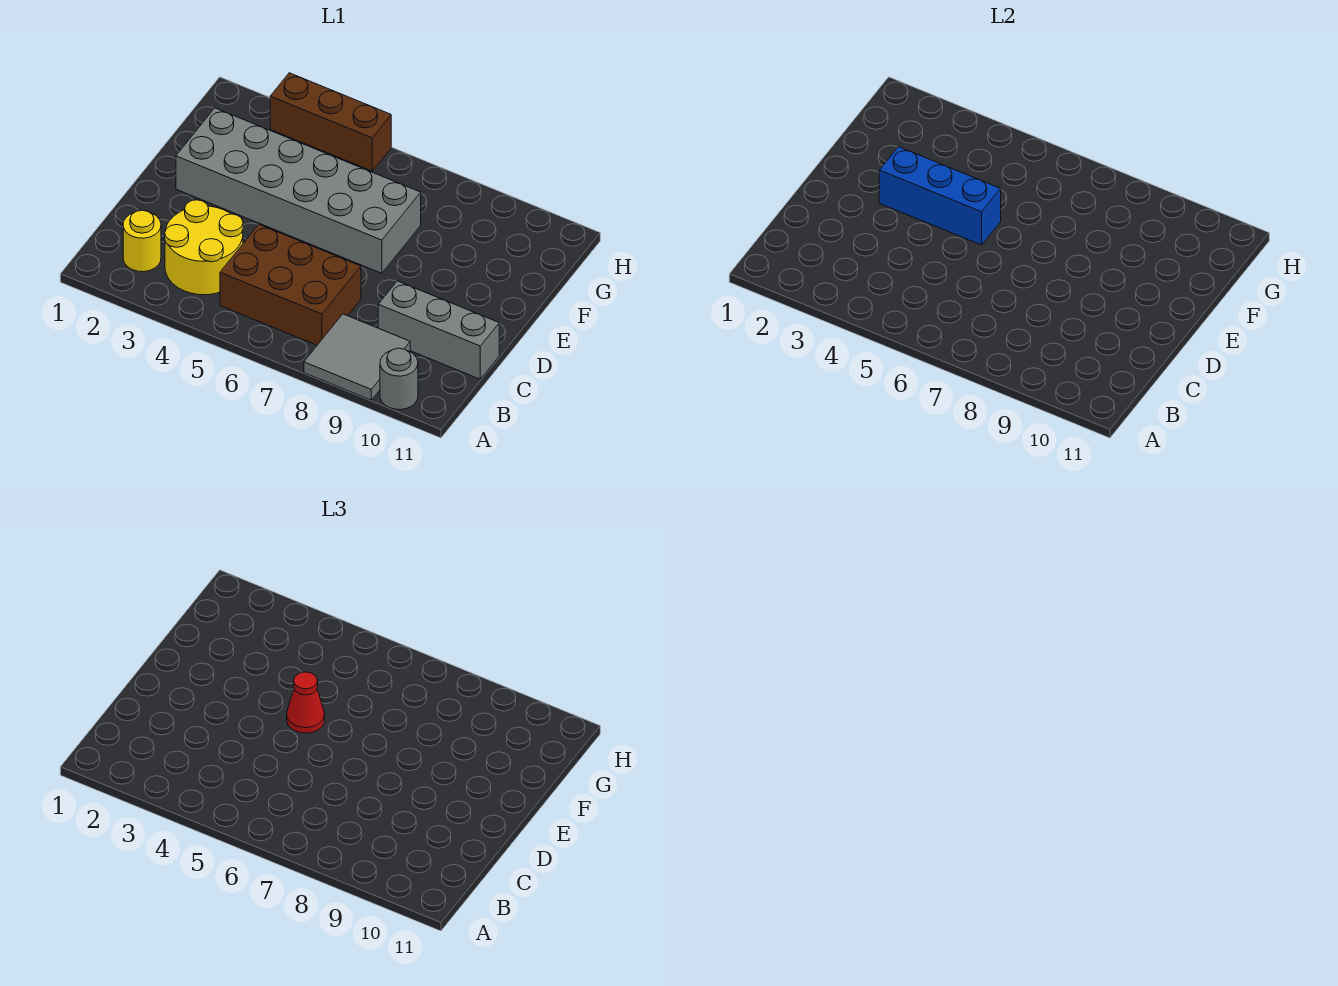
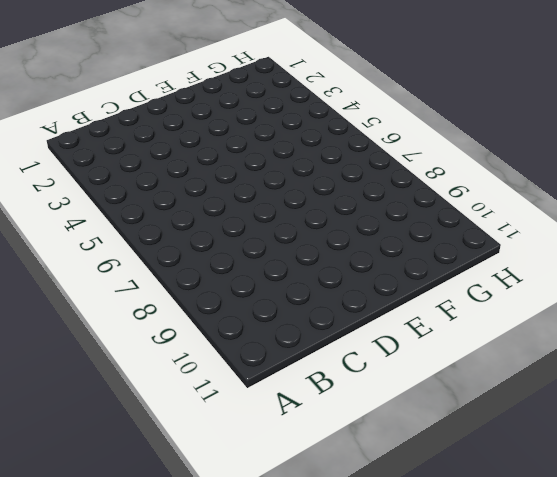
none -> grey tile A8:B9 level 1
none -> grey round brick A10 level 1

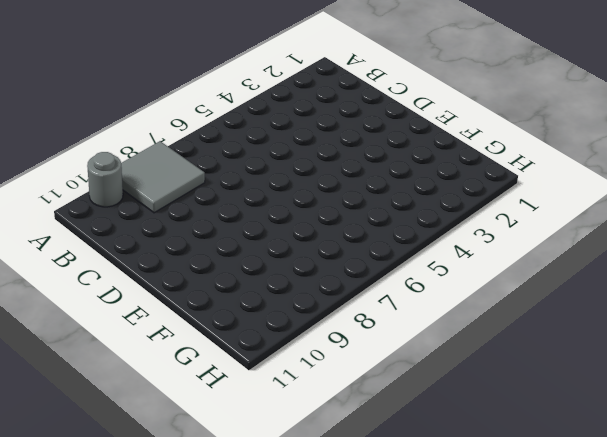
none -> yellow round brick B2 level 1
none -> yellow round brick B3:C4 level 1

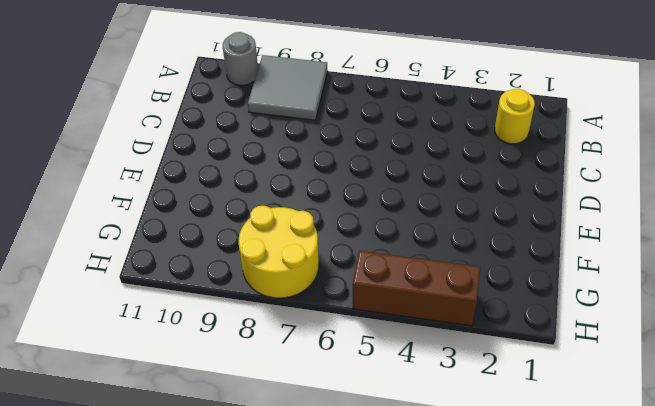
yellow round brick G7:H8 level 1 -> yellow round brick B3:C4 level 1
none -> brown brick B5:C7 level 1
none -> grey brick C9:C11 level 1

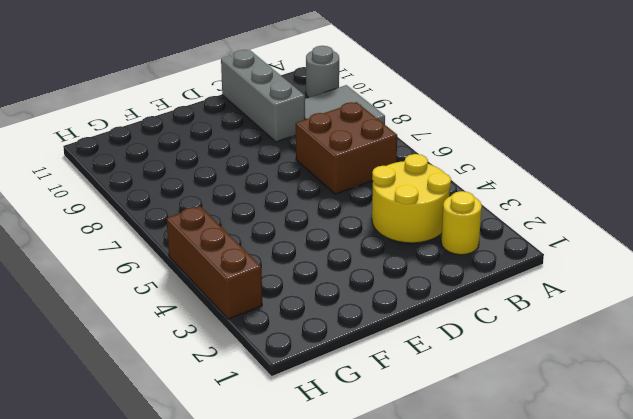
brown brick B6:C7 level 1 -> brown brick B5:C7 level 1
none -> grey brick E2:F7 level 1
none -> blue brick E3:E5 level 2

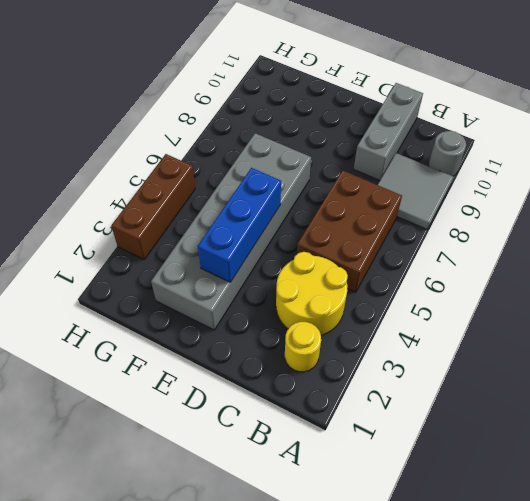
none -> red cone E5 level 3

